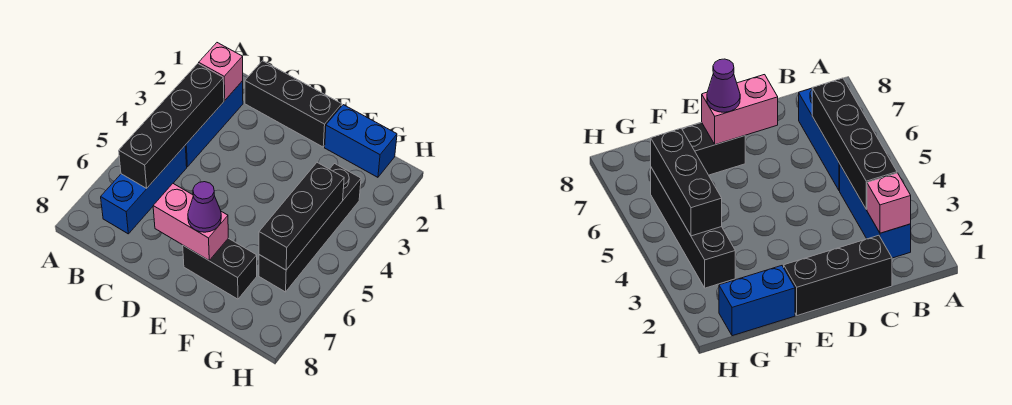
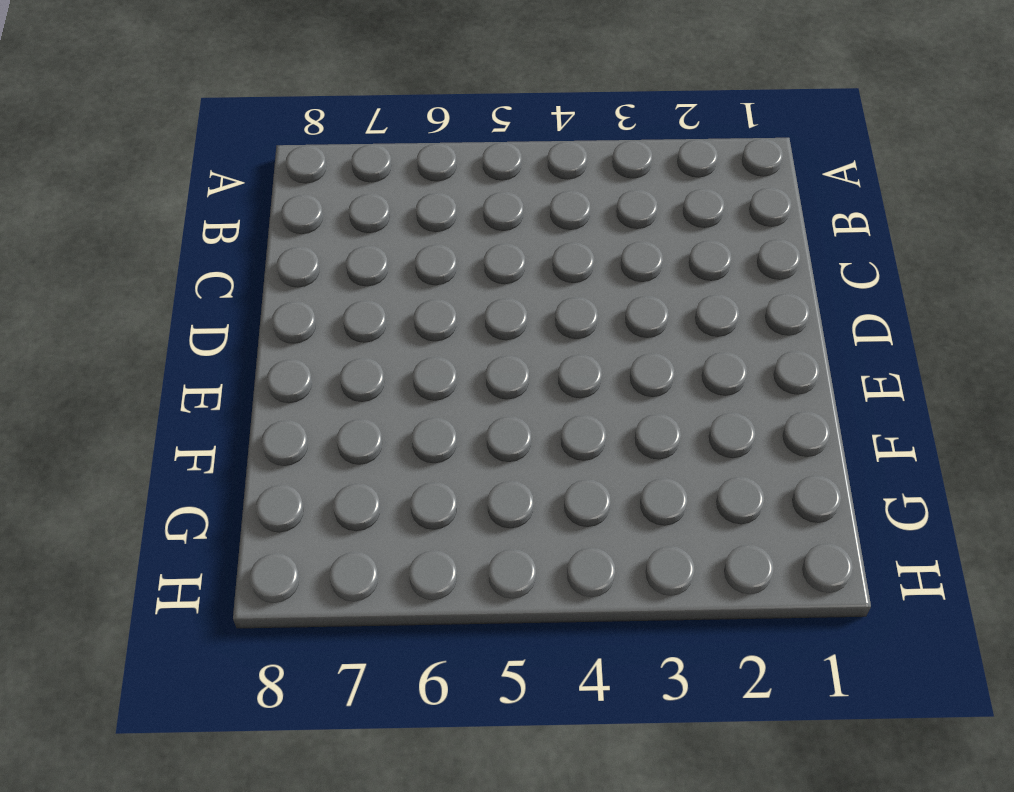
none -> blue brick B2:B4 level 1
none -> blue brick B5:B7 level 1

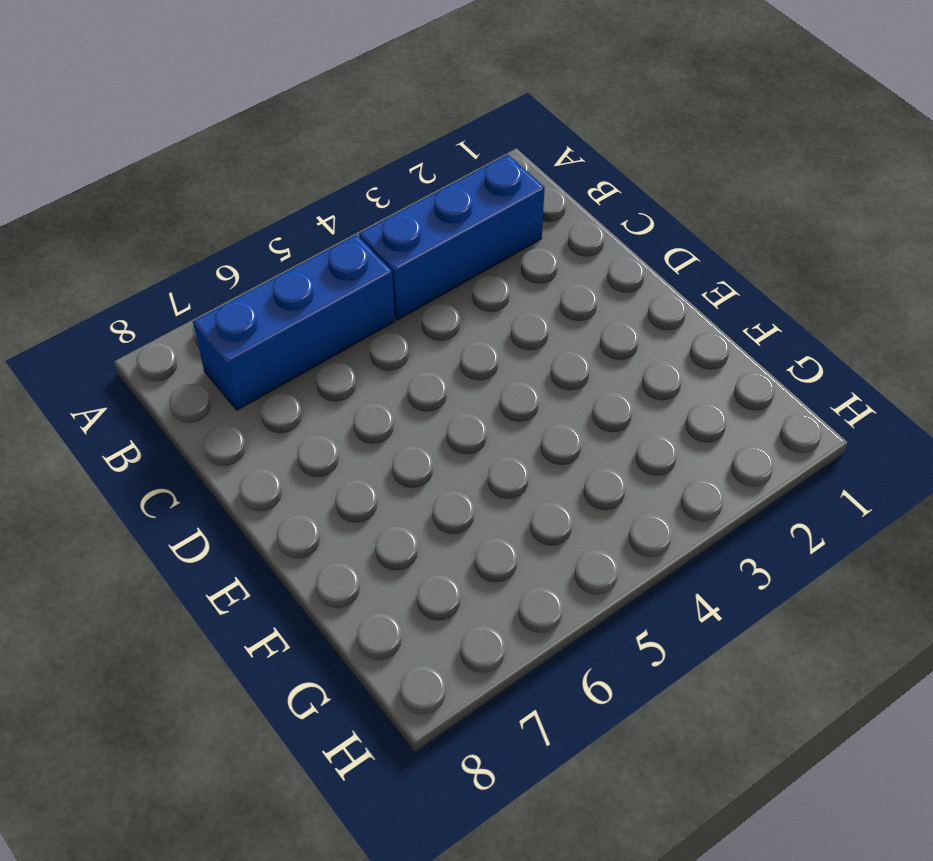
none -> black brick C1:E1 level 1
none -> black brick E7:F7 level 1

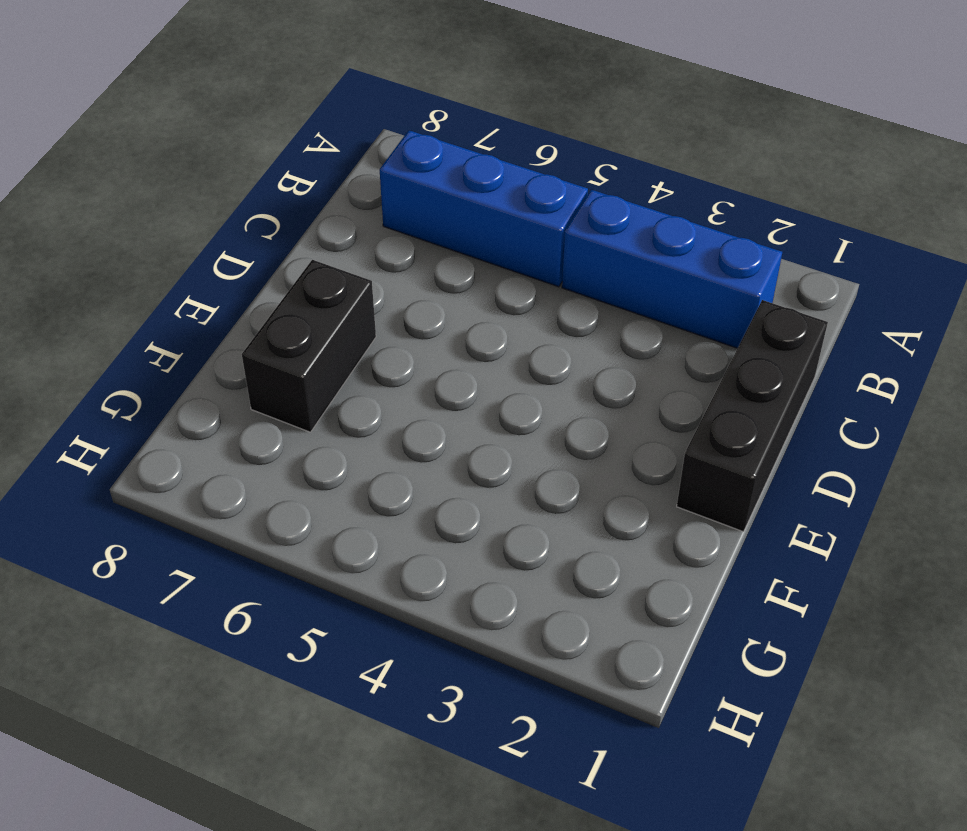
none -> blue brick F1:G1 level 1
none -> black brick G3:G6 level 1

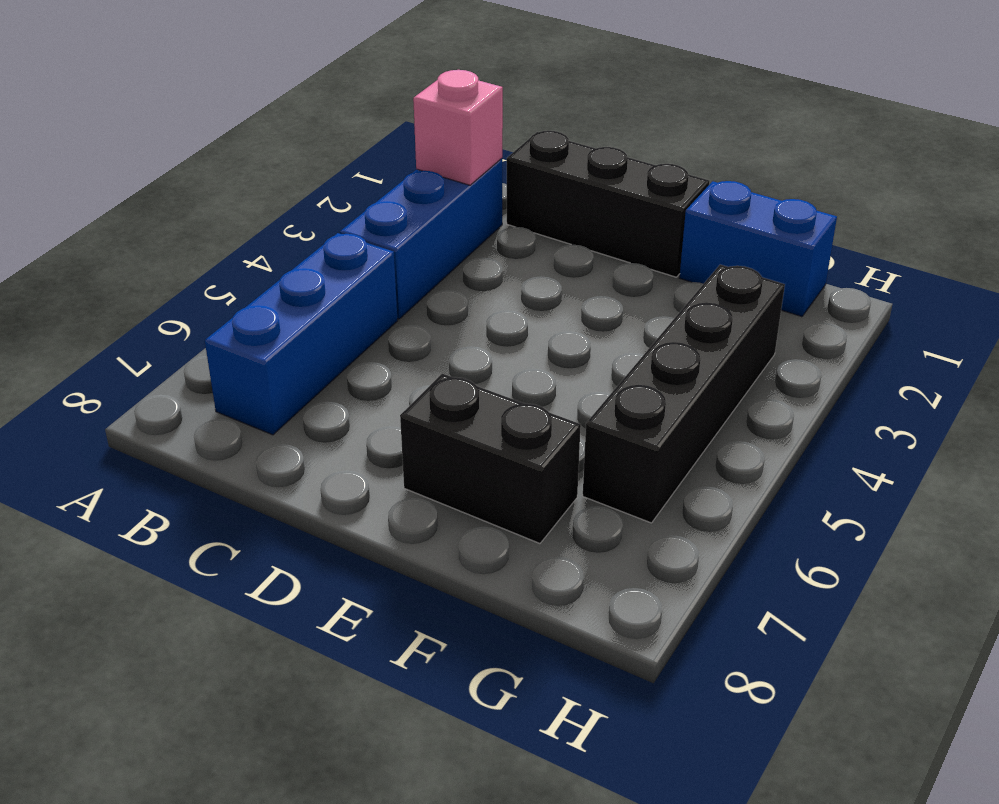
none -> black brick B3:B6 level 2
none -> pink brick D7:E7 level 2

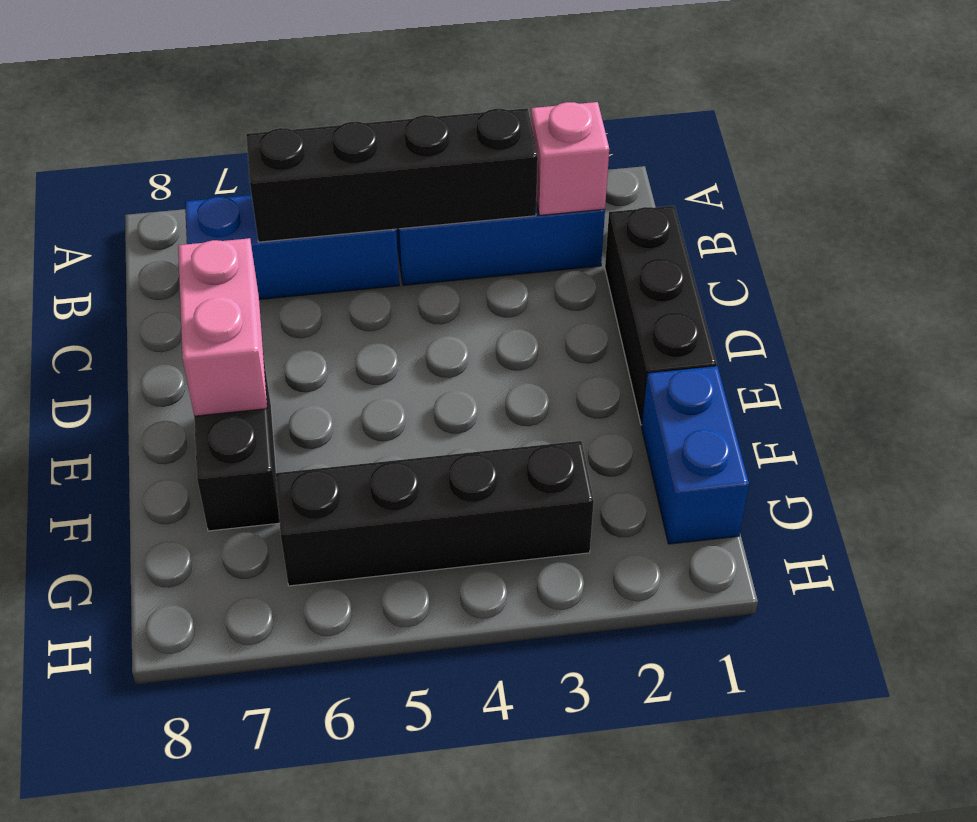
none -> black brick G4:G6 level 2
none -> purple cone E7 level 3

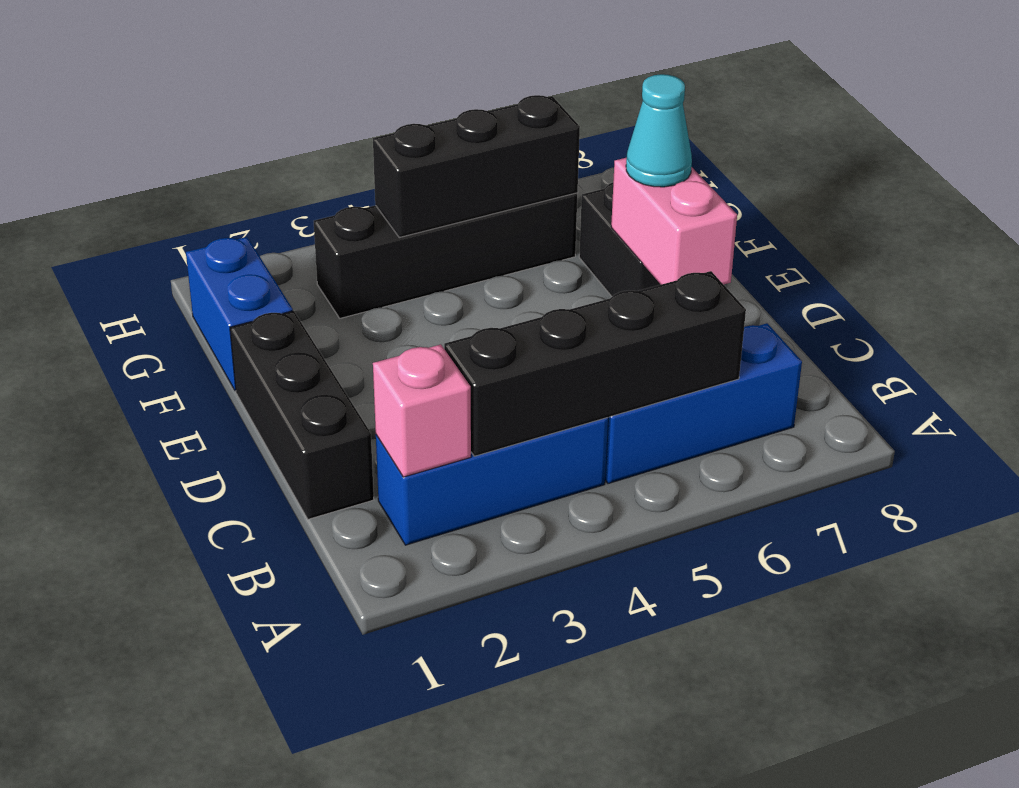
cyan cone E7 level 3 -> purple cone E7 level 3

